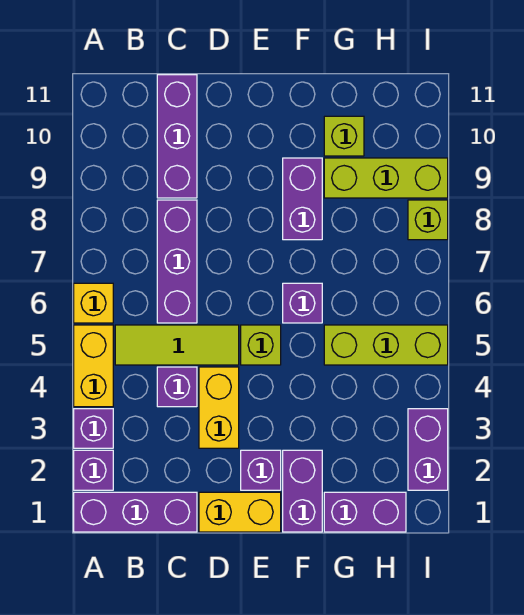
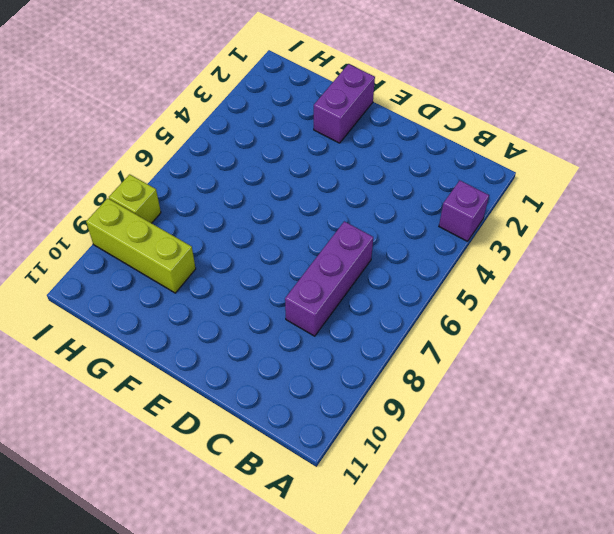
none -> purple brick A1:C1 level 1
none -> purple brick A2 level 1
none -> yellow brick A4:A5 level 1

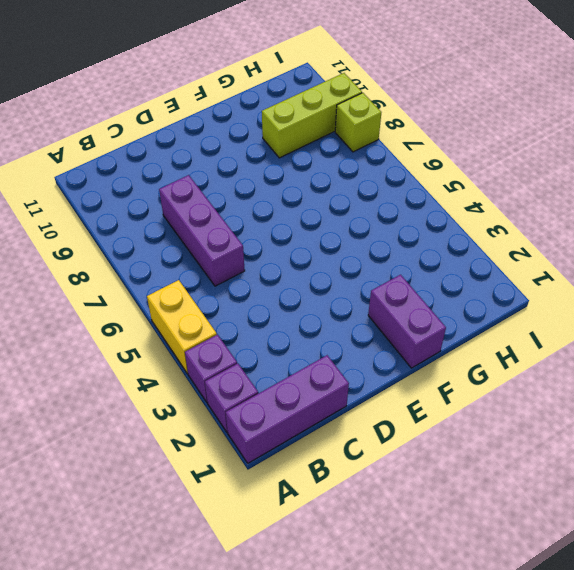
none -> yellow brick A6 level 1
none -> lime tile B5:D5 level 1
none -> purple brick C4 level 1

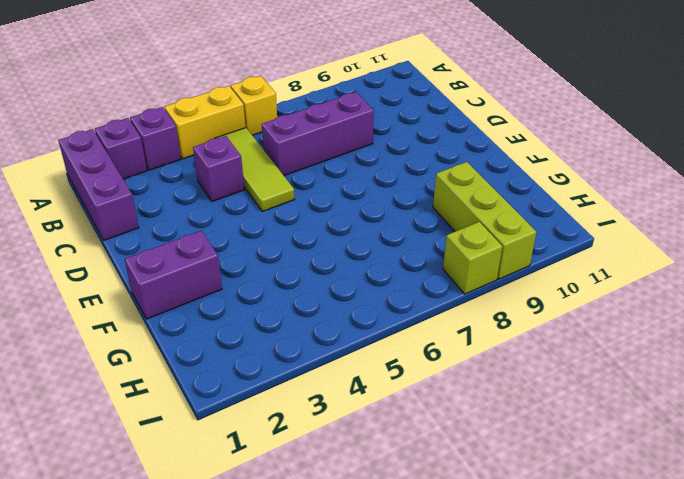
none -> purple brick C9:C11 level 1
none -> yellow brick D1:E1 level 1
none -> yellow brick D3:D4 level 1

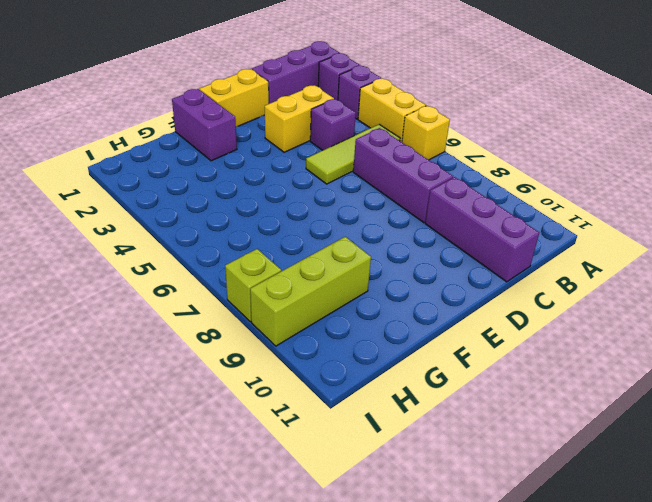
yellow brick C3:D3 level 1 -> yellow brick D3:D4 level 1
none -> purple brick E2 level 1
none -> lime brick E5 level 1
none -> purple brick F6 level 1

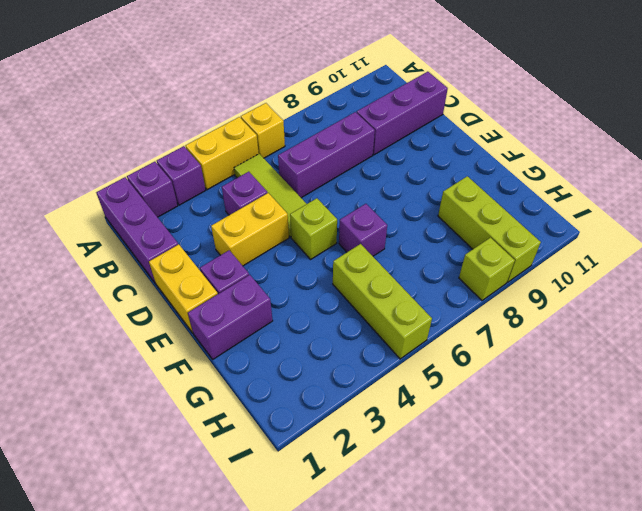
none -> purple brick F8:F9 level 1
none -> purple brick G1:H1 level 1
none -> lime brick G10 level 1

